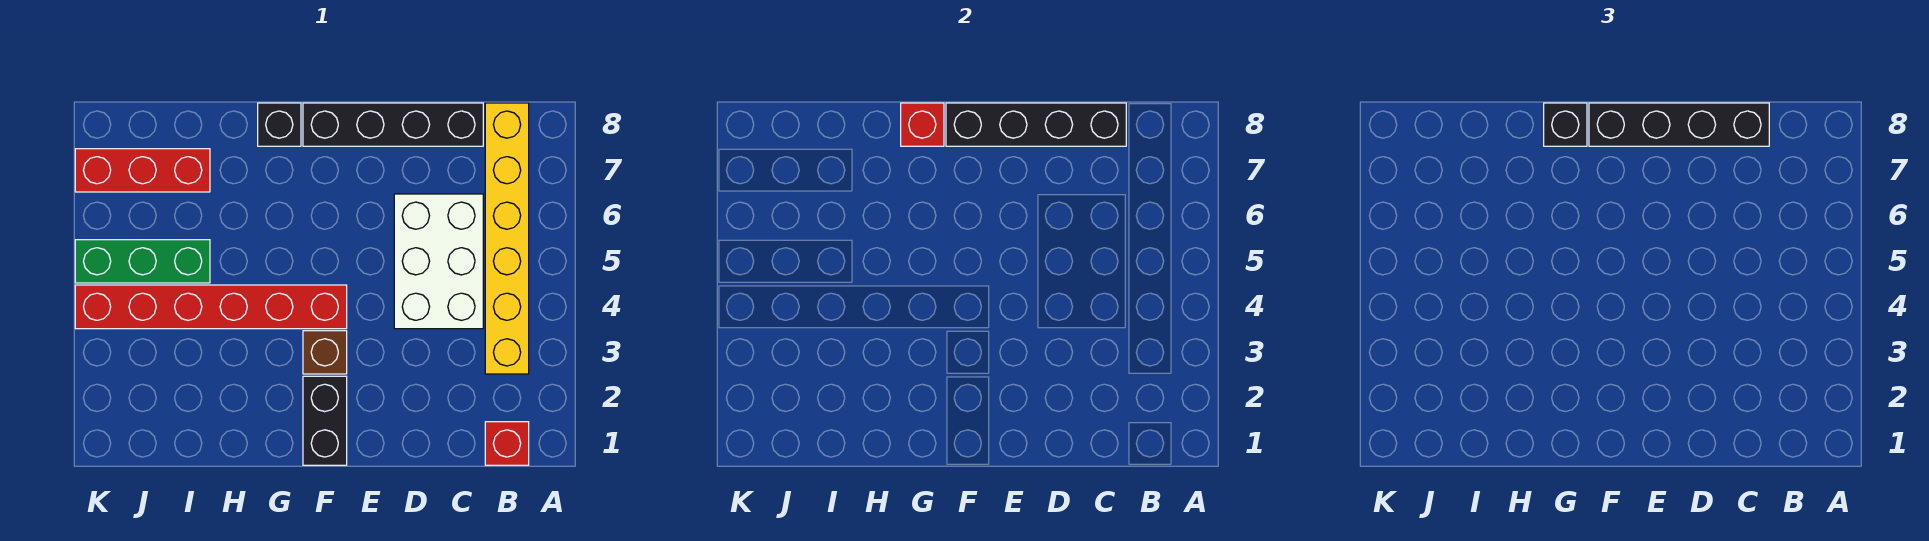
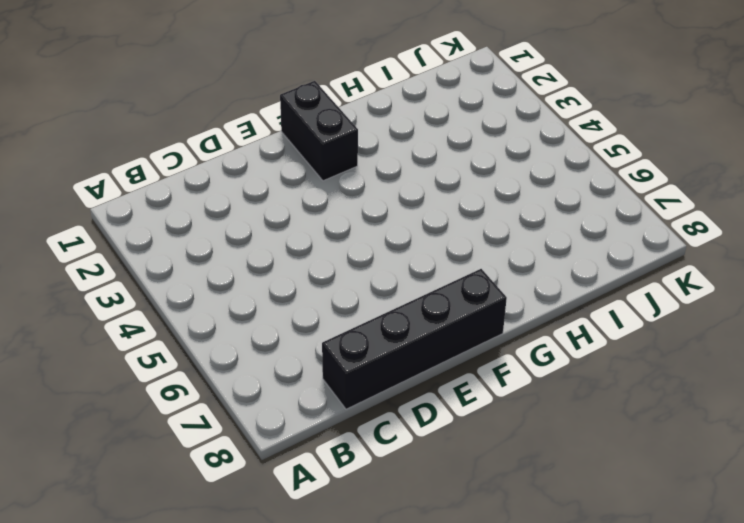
none -> red brick B1 level 1
none -> yellow brick B3:B8 level 1
none -> white brick C4:D6 level 1

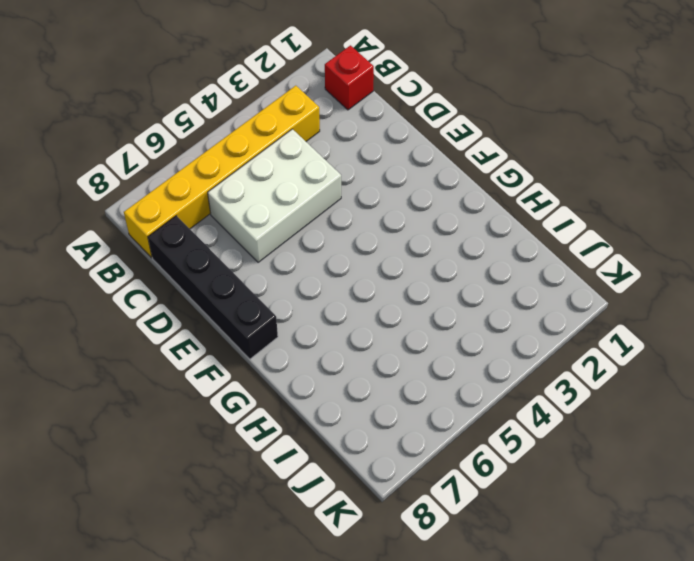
none -> black brick F1:F2 level 1
none -> brown brick F3 level 1
none -> red brick F4:K4 level 1

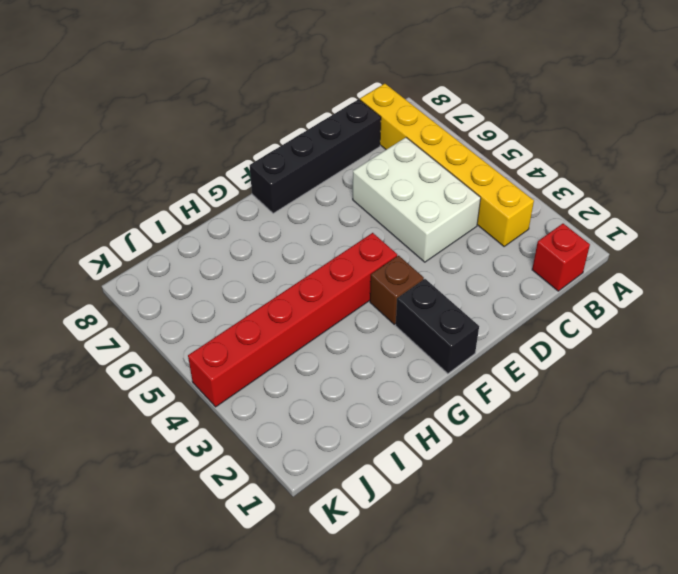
none -> black brick G8 level 1
none -> green brick I5:K5 level 1
none -> red brick I7:K7 level 1

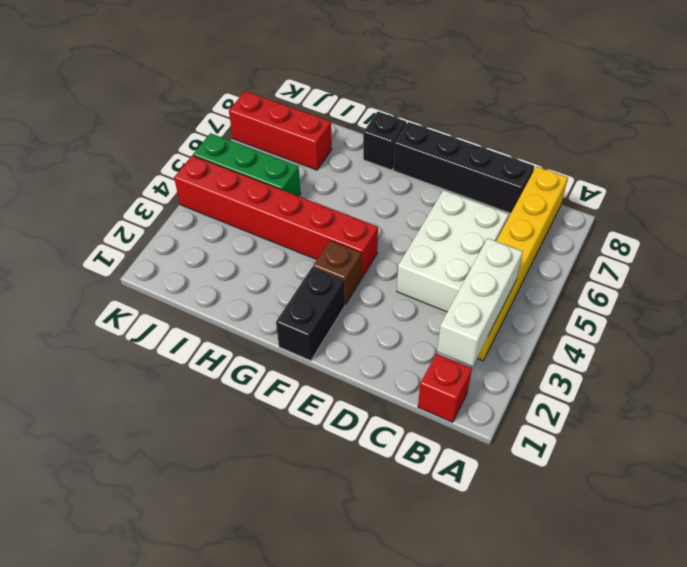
white brick B2:B4 level 2 -> none
none -> black brick C8:F8 level 2
none -> red brick G8 level 2
none -> black brick C8:F8 level 3

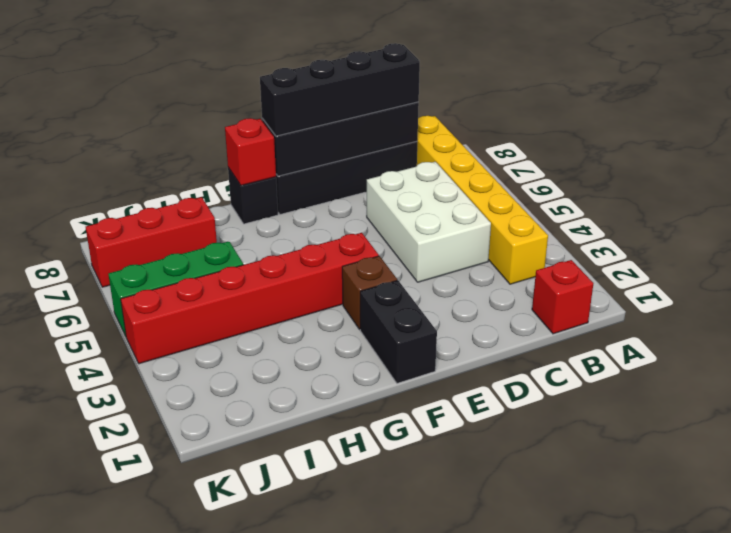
none -> black brick G8 level 3

